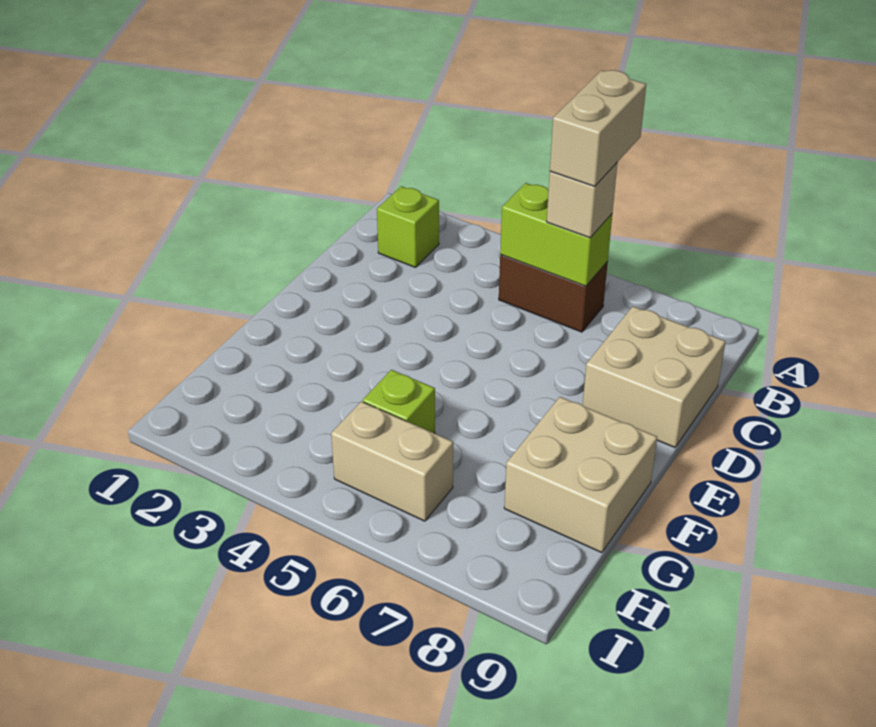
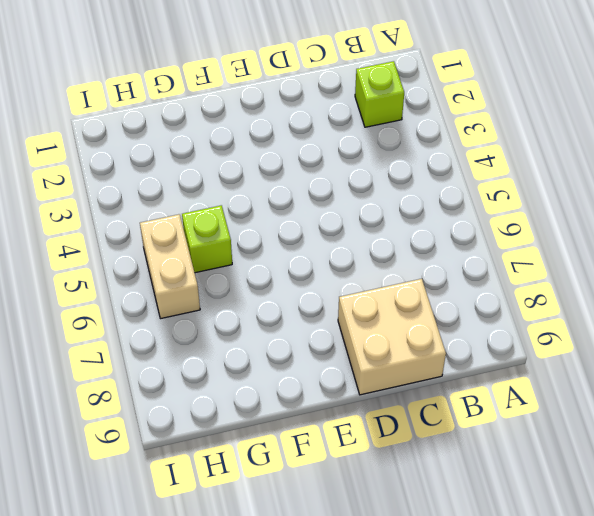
none -> brown brick B5:B6 level 1
none -> tan brick F8:G9 level 1

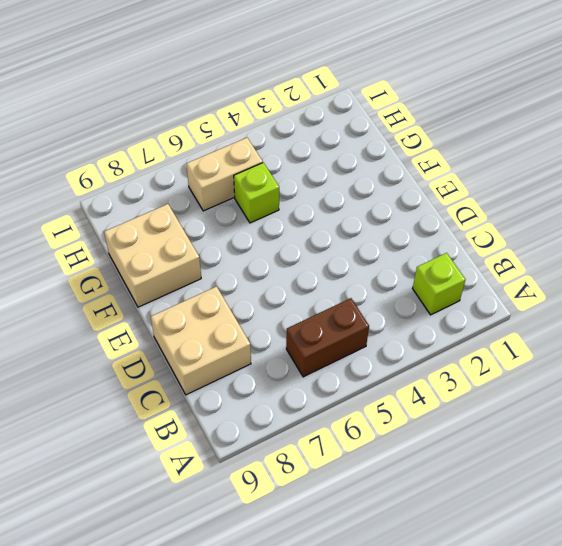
none -> lime brick B5:B6 level 2
none -> tan brick B6 level 3

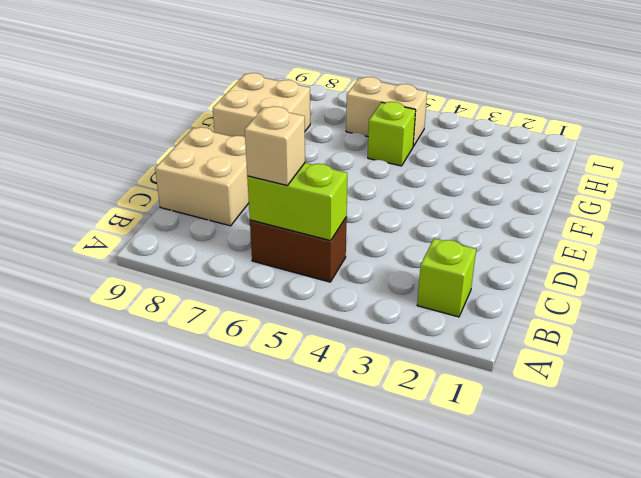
none -> tan brick A6:B6 level 4

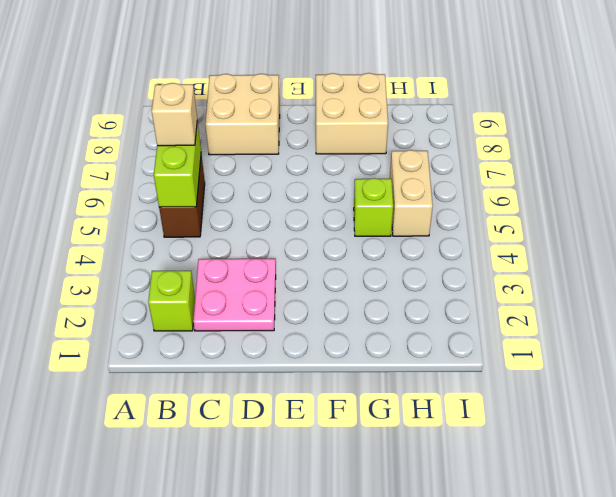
pink plate C2:D3 level 1 -> none
none -> tan brick A6:B6 level 4

